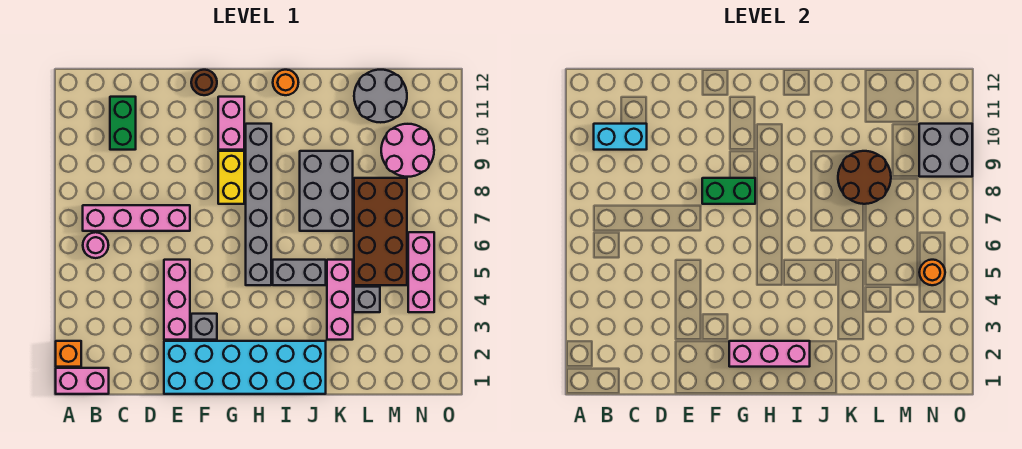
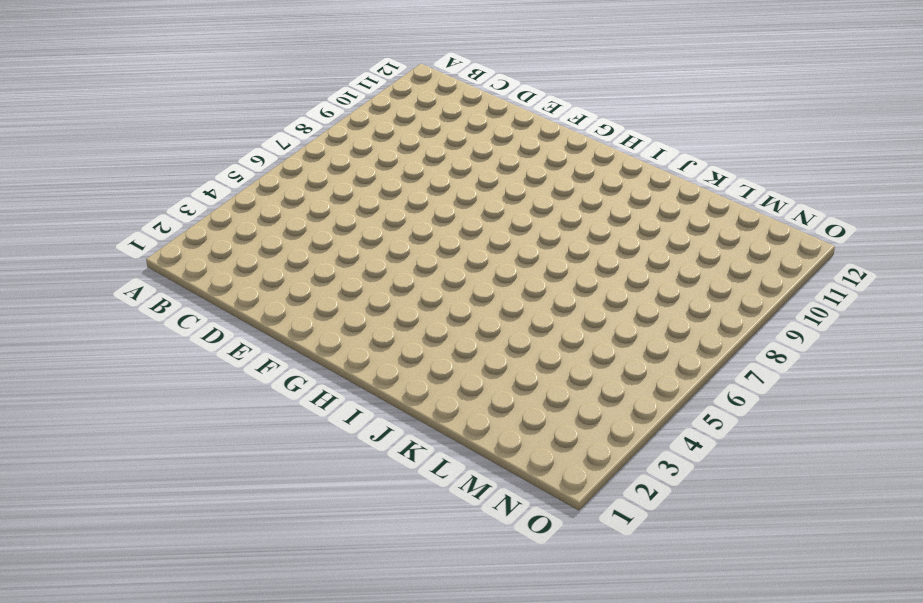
none -> pink brick A1:B1 level 1
none -> orange brick A2 level 1
none -> pink round brick B6 level 1

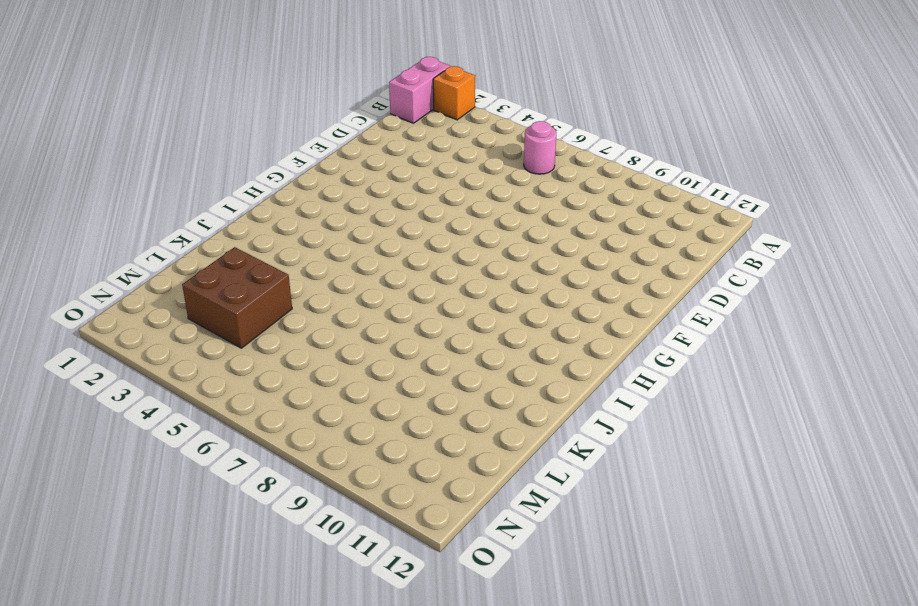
brown brick L3:M4 level 1 -> grey brick L4 level 1
none -> pink brick B7:E7 level 1
none -> green brick C10:C11 level 1
none -> cyan brick E1:J2 level 1

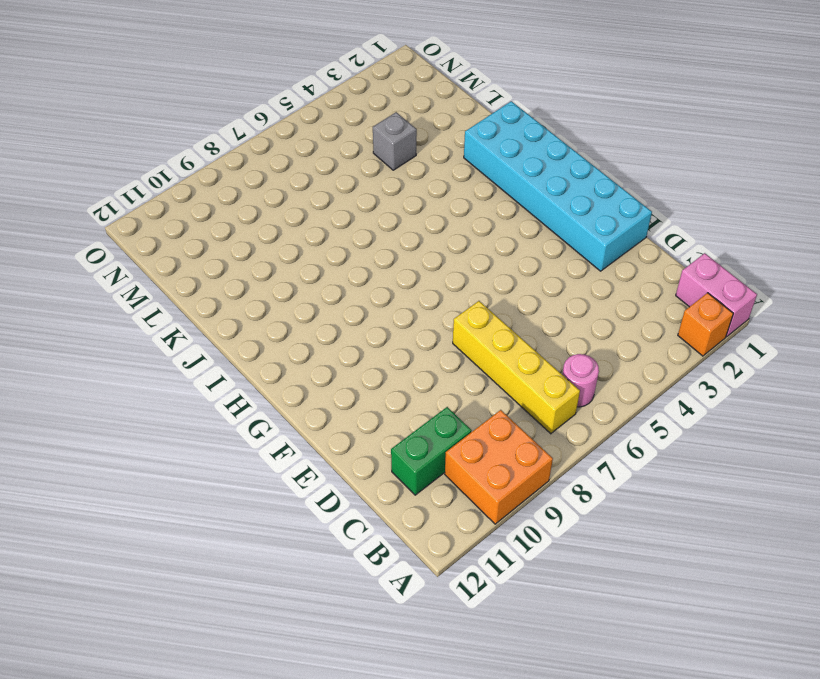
orange brick A9:B10 level 1 -> none
yellow brick B7:E7 level 1 -> pink brick B7:E7 level 1
none -> pink brick E3:E5 level 1
none -> grey brick F3 level 1
none -> brown round brick F12 level 1

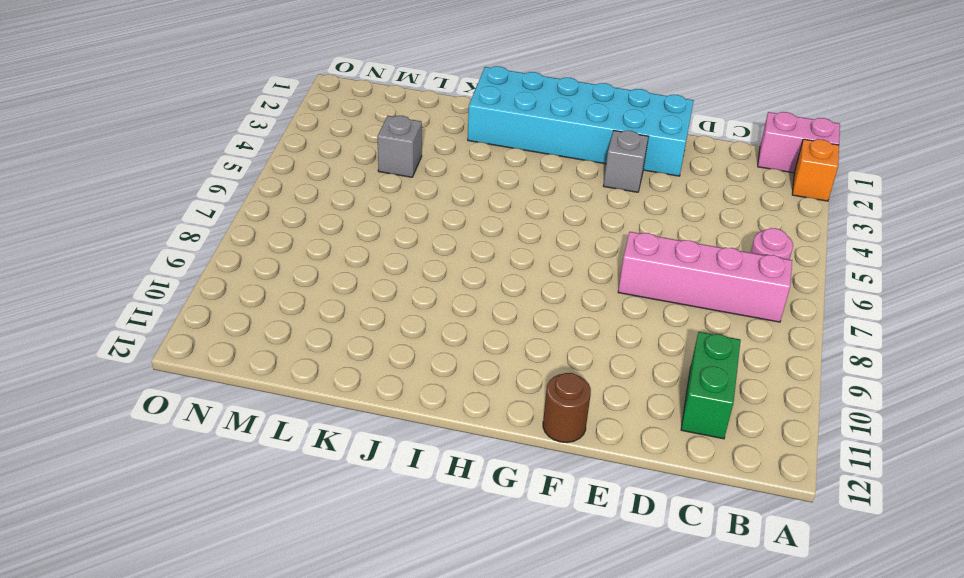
none -> pink brick E3:E5 level 1
none -> yellow brick G8:G9 level 1
none -> pink brick G10:G11 level 1

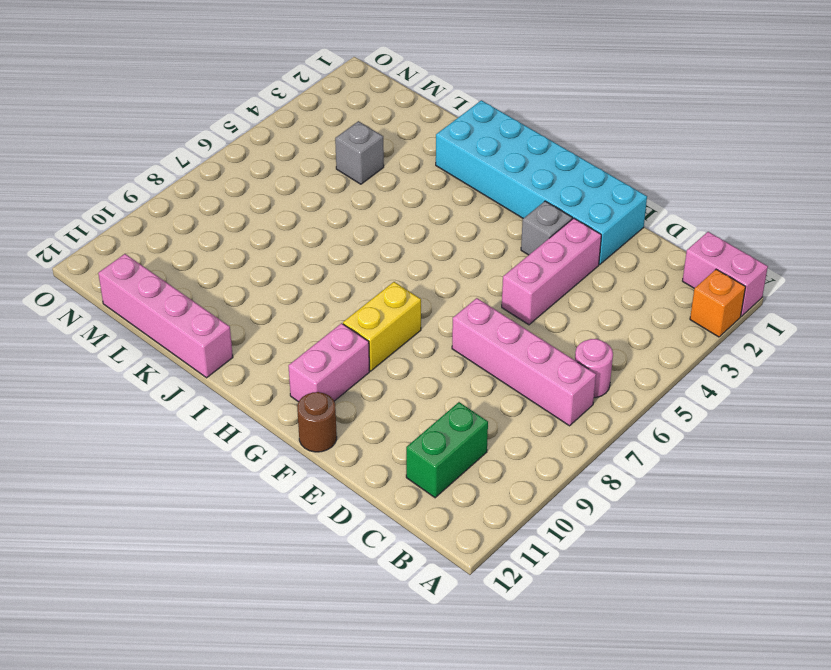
pink brick J12:M12 level 1 -> grey round brick L11:M12 level 1
none -> grey brick H5:H10 level 1
none -> grey brick I5:J5 level 1
none -> orange round brick I12 level 1

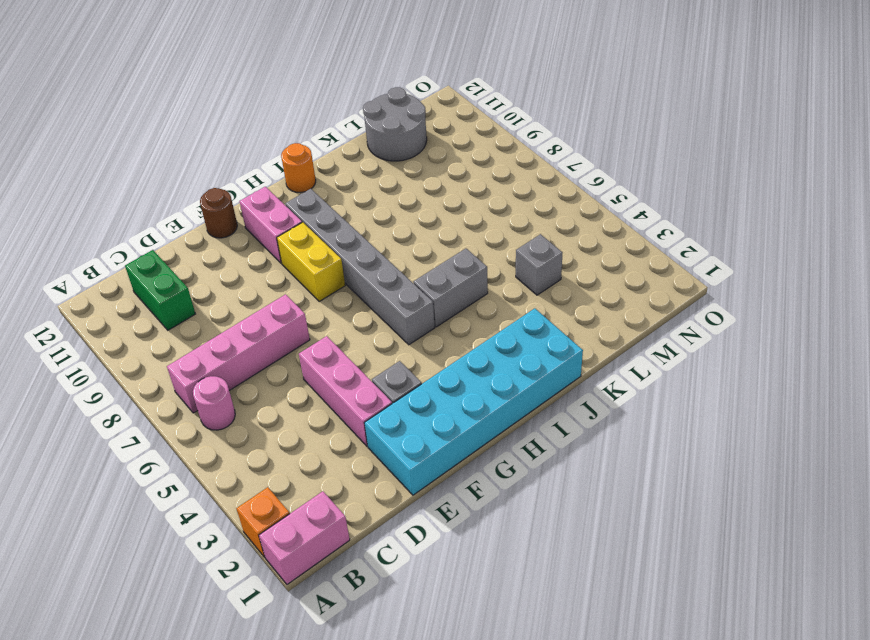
none -> grey brick J7:K9 level 1
none -> pink brick K3:K5 level 1
none -> brown brick L5:M8 level 1

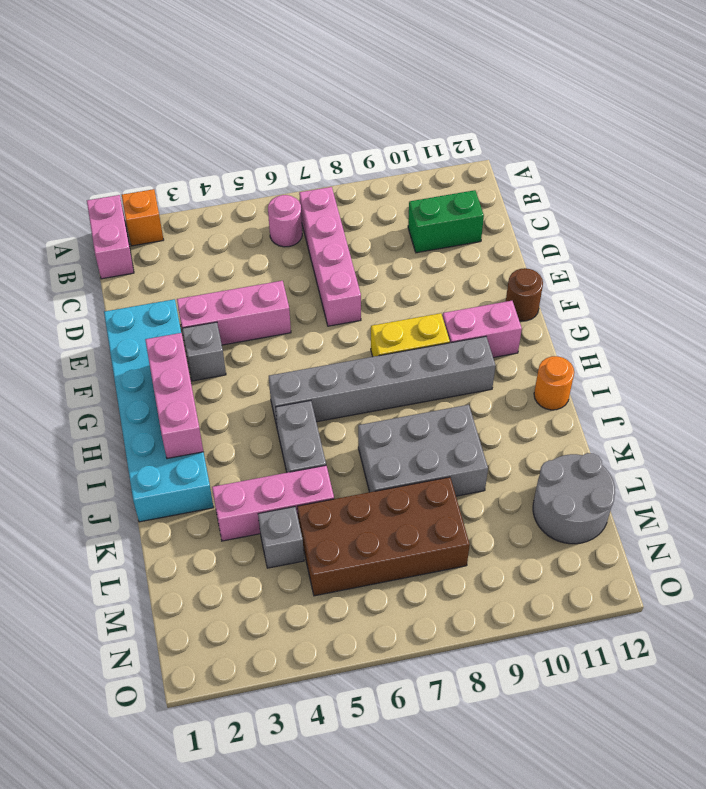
none -> pink round brick M9:N10 level 1
none -> pink brick N4:N6 level 1
none -> cyan brick B10:C10 level 2

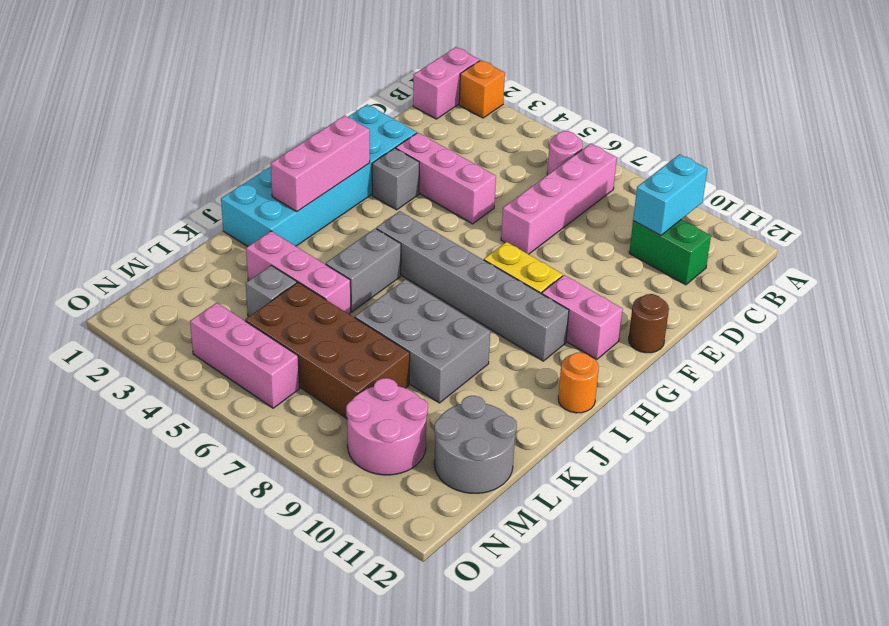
none -> green brick F8:G8 level 2
none -> brown round brick K8:L9 level 2
none -> orange round brick N5 level 2

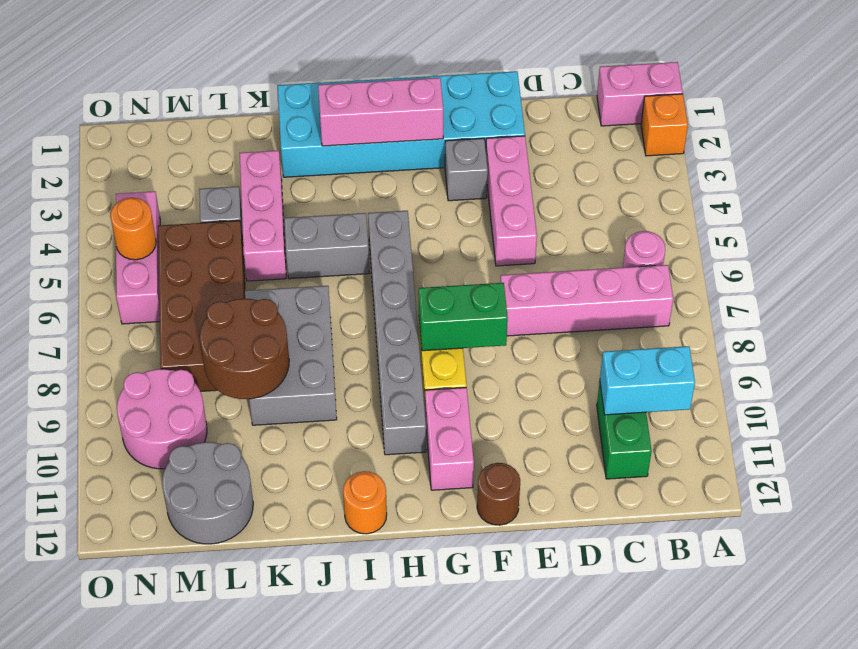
none -> grey brick N9:O10 level 2

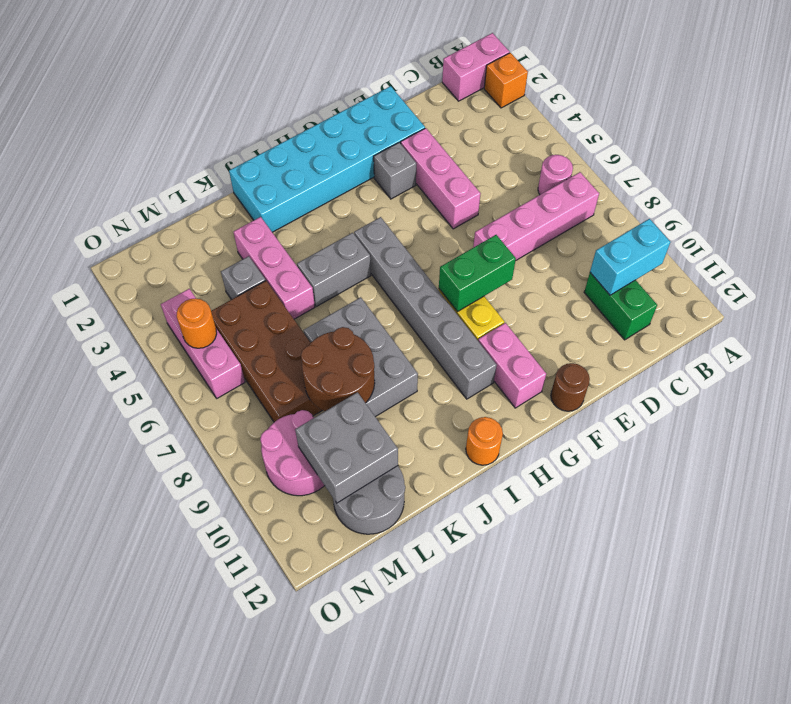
grey brick L10:M11 level 2 -> grey brick N9:O10 level 2
none -> pink brick G2:I2 level 2

